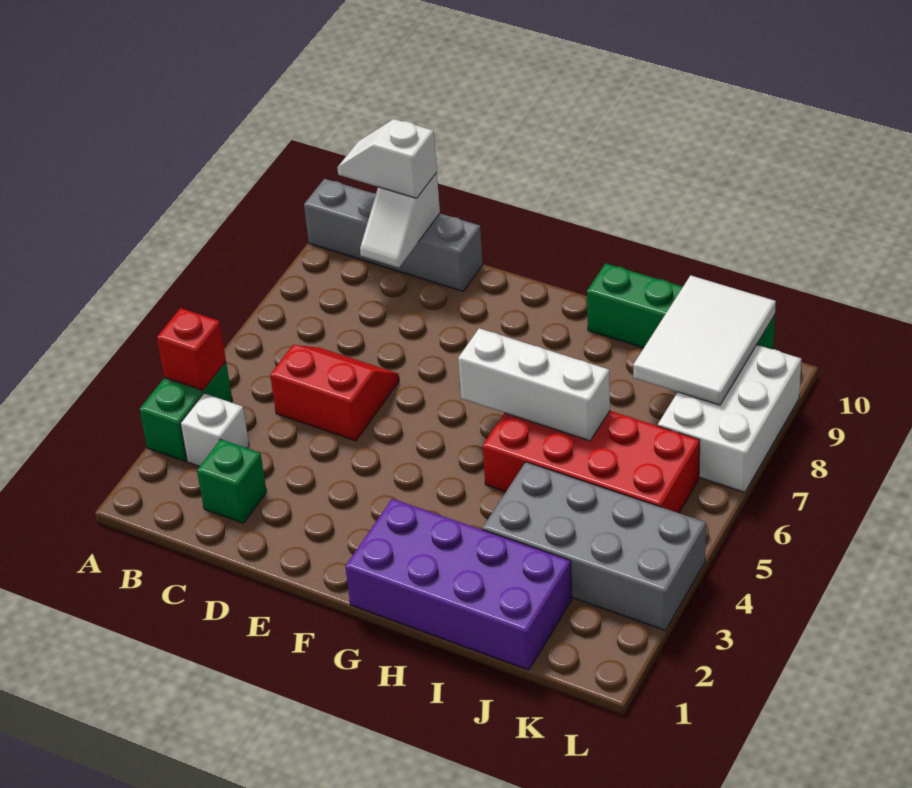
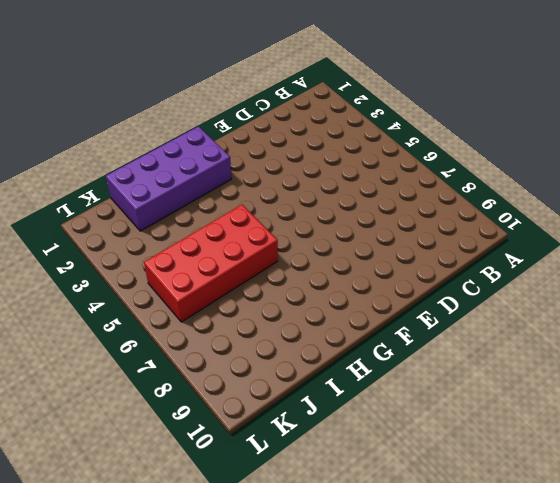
none -> green brick A3:A4 level 1
none -> grey brick A10:D10 level 1
none -> white brick B3 level 1

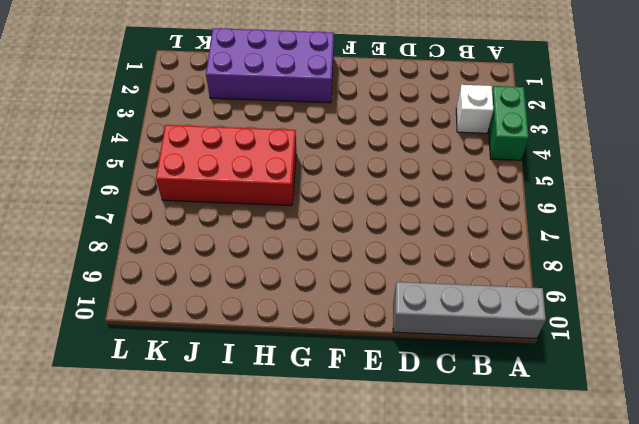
none -> green brick C2 level 1
none -> red slope C5:D6 level 1 top 5
none -> green brick H10:K10 level 1

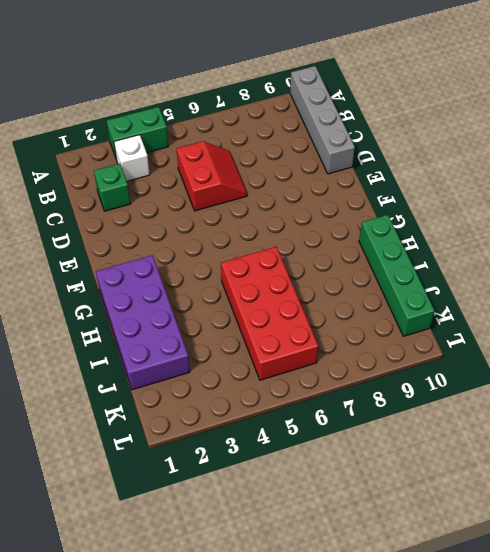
none -> grey brick I3:L4 level 1
none -> white brick K7:L9 level 1
none -> red brick A4 level 2

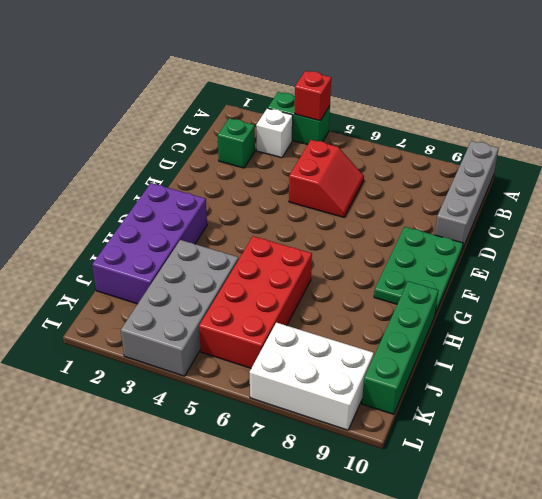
green plate E9:G10 level 1 -> none
none -> white slope C9:C10 level 2 top 10
none -> white brick G6:I6 level 2
none -> white tile J8:K10 level 2

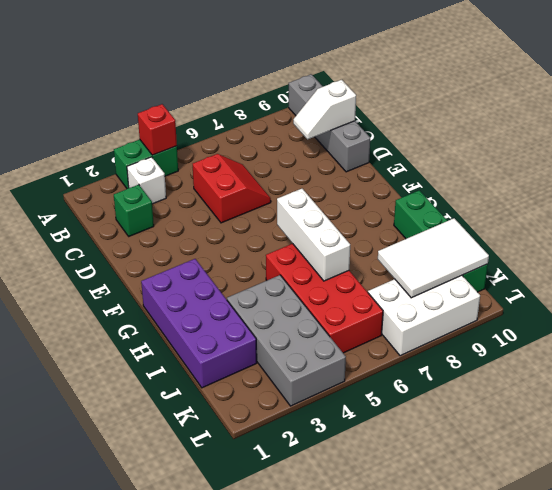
none -> white slope B10:C10 level 3 top C

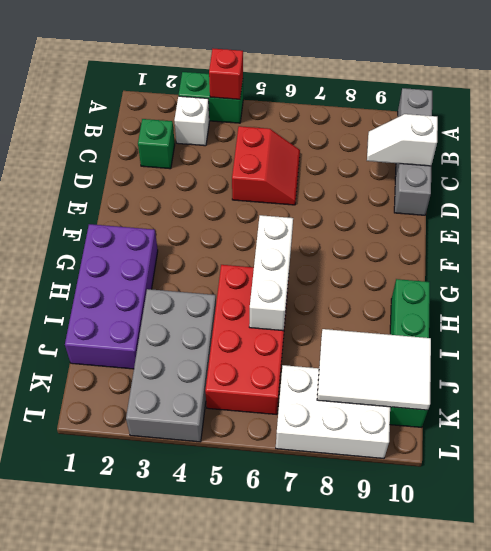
none -> white slope B10:C10 level 3 top C

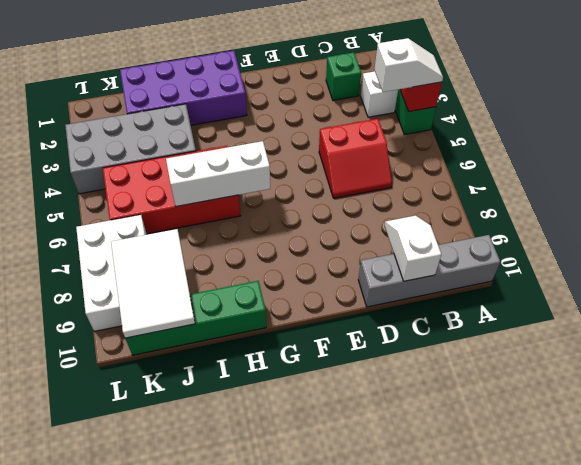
white slope A4:B4 level 3 top B -> white slope B10:C10 level 3 top C

